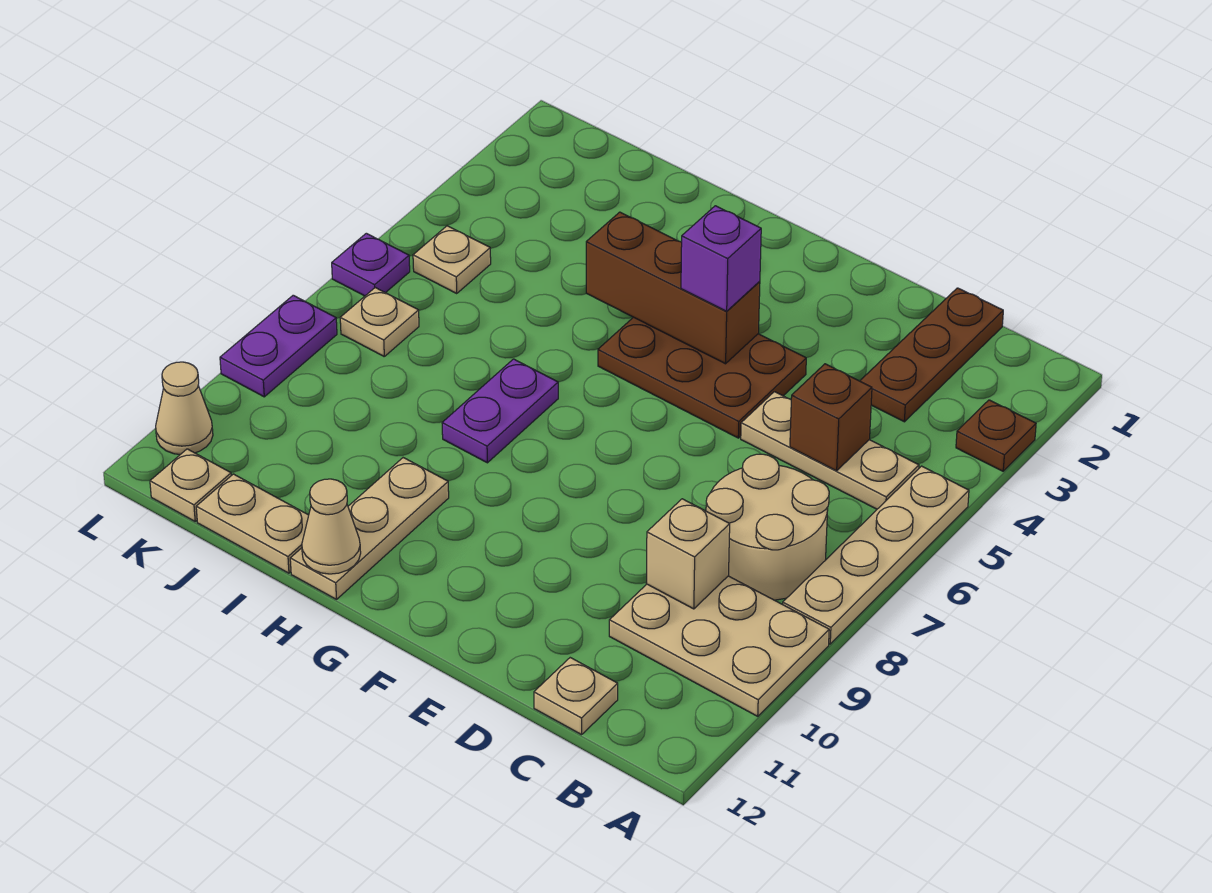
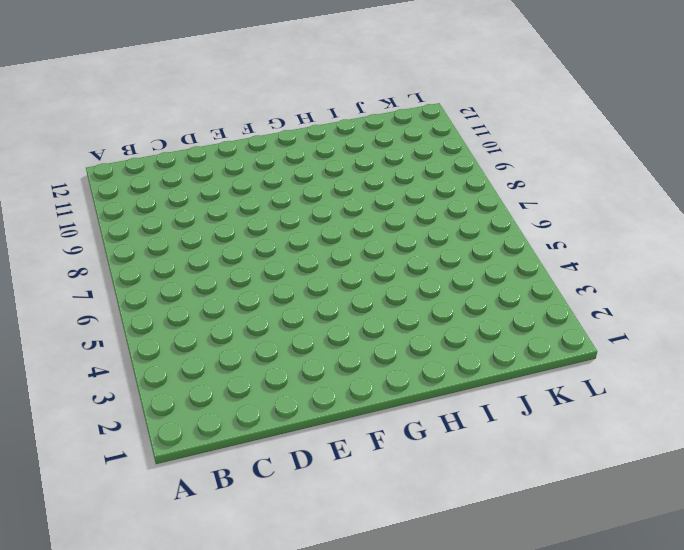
none -> brown plate A3 level 1
none -> tan plate A5:A8 level 1
none -> tan plate A9:C10 level 1

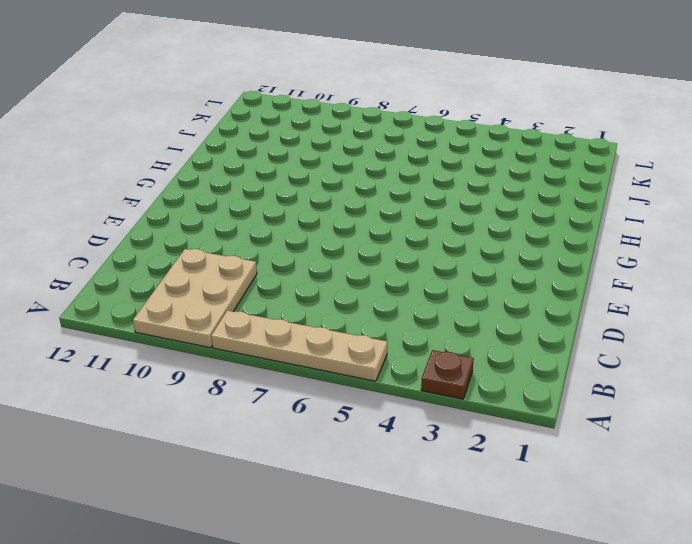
none -> tan plate B5:D5 level 1
none -> tan round brick B7:C8 level 1
none -> brown plate C1:C3 level 1

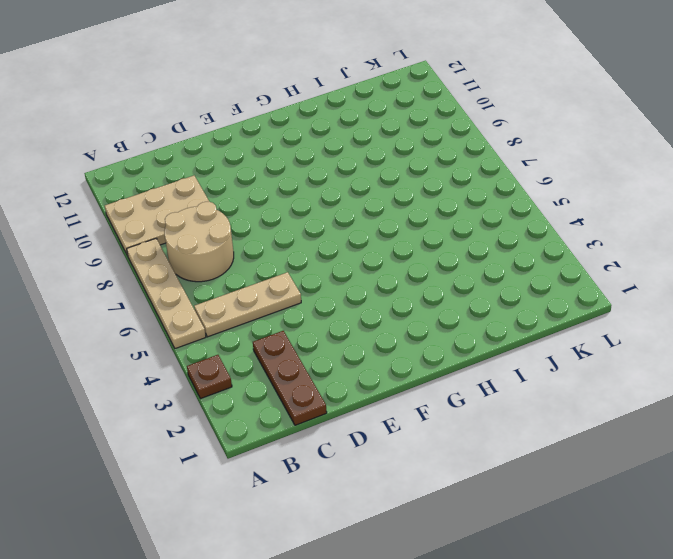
none -> tan plate C12 level 1
none -> brown plate E4:G5 level 1
none -> purple plate H7:H8 level 1

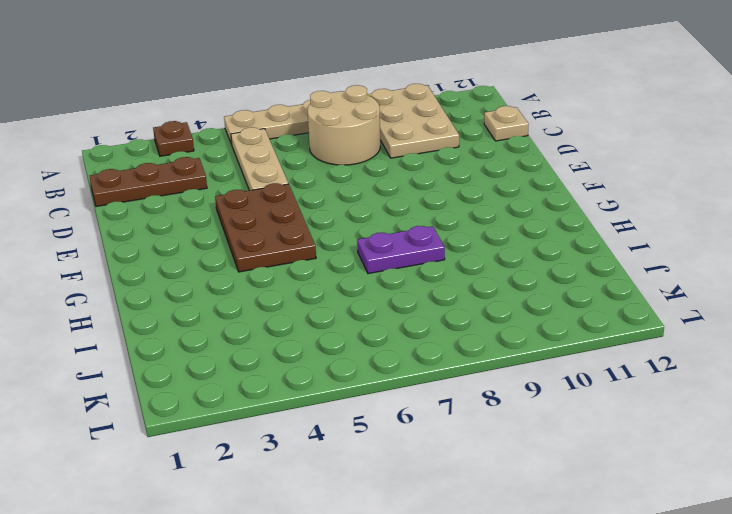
none -> tan plate H10:H12 level 1
none -> tan plate I12:J12 level 1
none -> tan plate K5 level 1

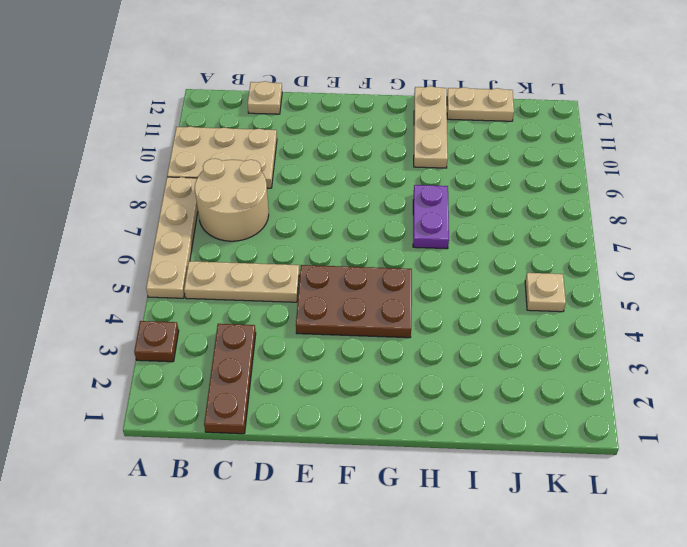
none -> tan plate K7 level 1
none -> tan plate K12 level 1
none -> purple plate L6 level 1

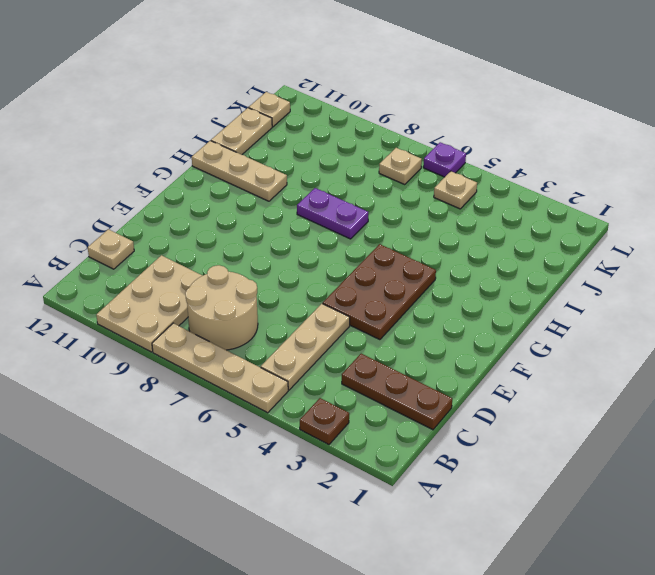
none -> purple plate L8:L9 level 1
none -> tan cone L11 level 1
none -> brown brick C5 level 2

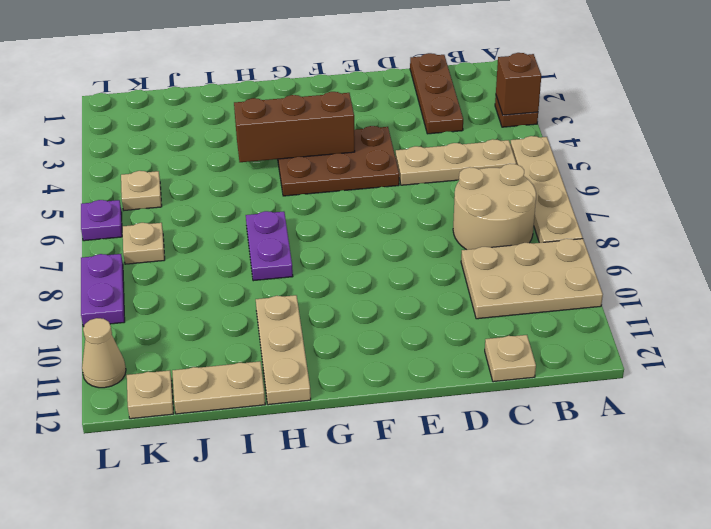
brown brick A3 level 2 -> brown brick C5 level 2
none -> tan brick C9 level 2
none -> tan cone H12 level 2
none -> purple brick F4 level 3

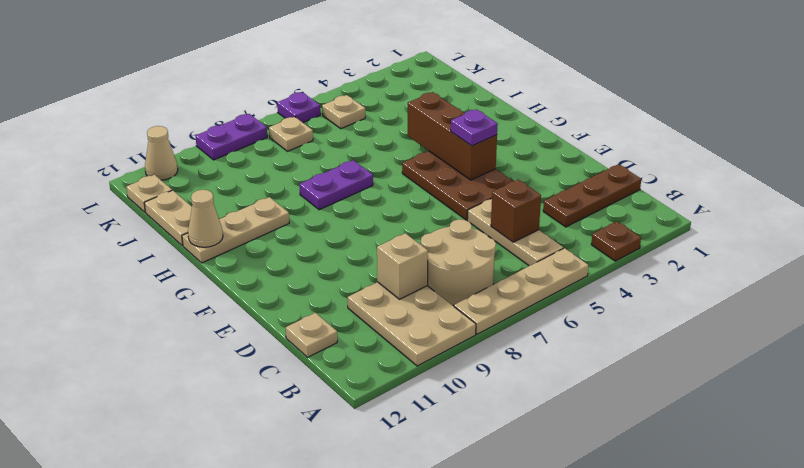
purple plate F4 level 3 -> purple brick F4 level 3

